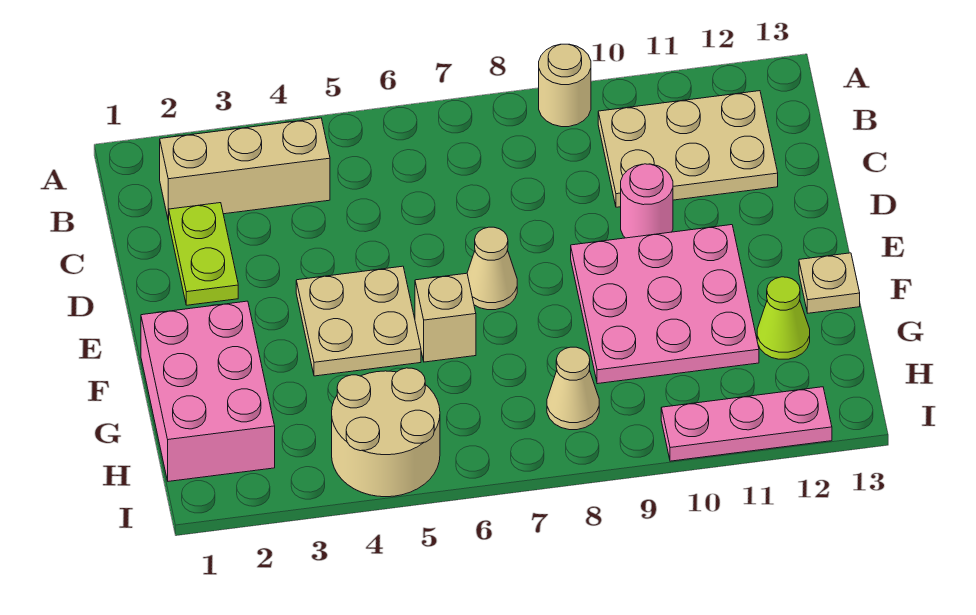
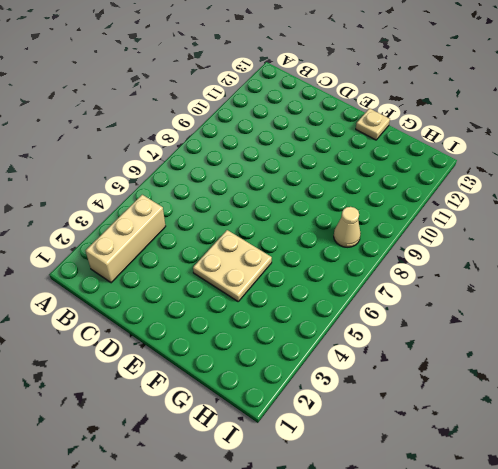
none -> tan round brick A9 level 1
none -> tan plate B10:C12 level 1
none -> lime plate C2:D2 level 1

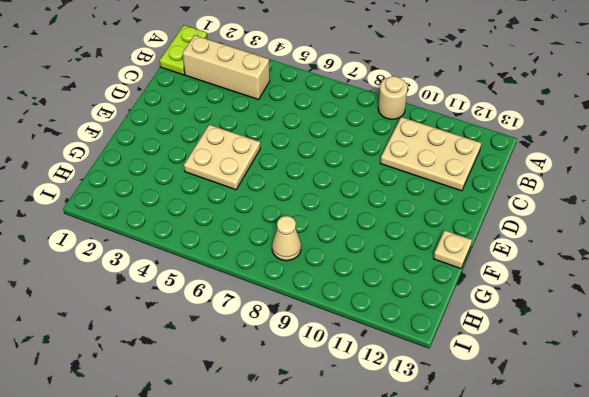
lime plate A1:B1 level 1 -> lime plate C2:D2 level 1
none -> pink round brick D10 level 1
none -> tan cone E7 level 1
none -> pink plate E9:G11 level 1

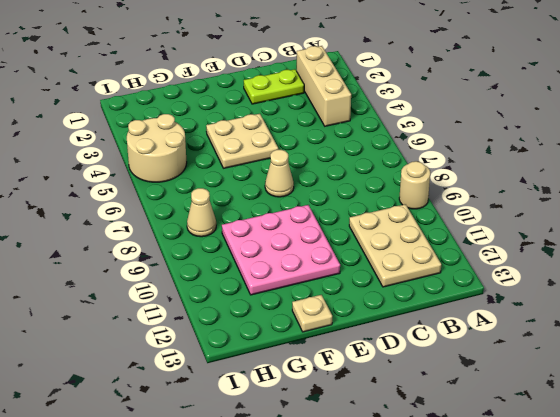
none -> pink round brick D10 level 1
none -> pink brick F1:H2 level 1
none -> tan brick F6 level 1

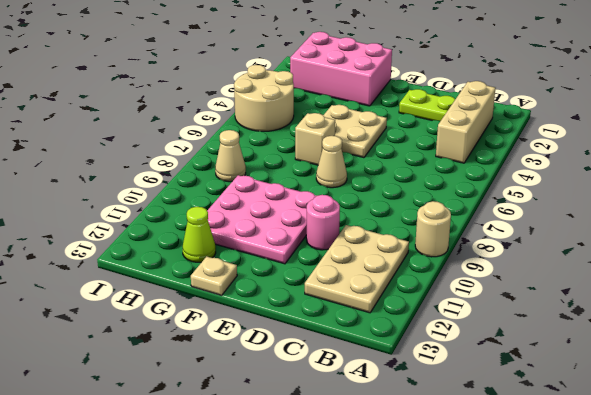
none -> pink plate I10:I12 level 1

